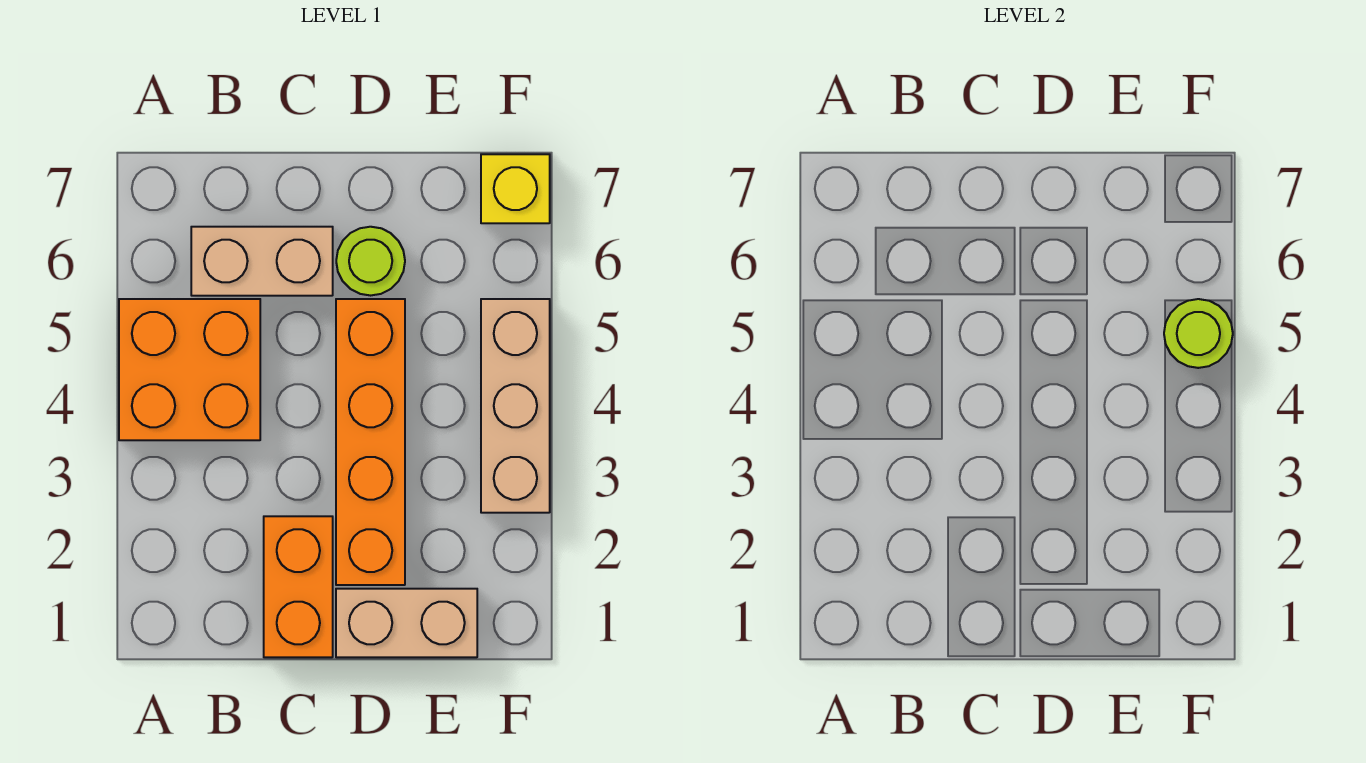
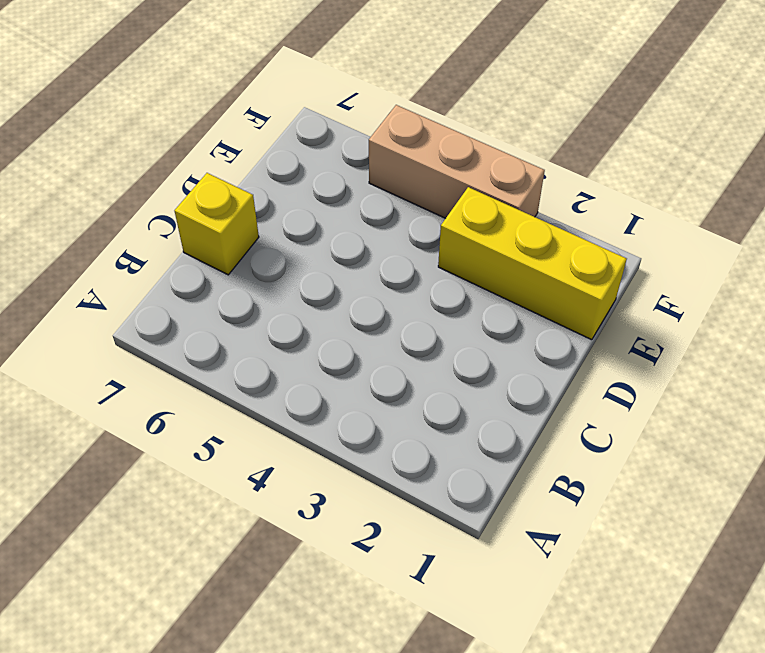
yellow brick C7 level 1 -> yellow brick F7 level 1
yellow brick E1:E3 level 1 -> tan brick D1:E1 level 1
none -> orange brick A4:B5 level 1
none -> tan brick B6:C6 level 1

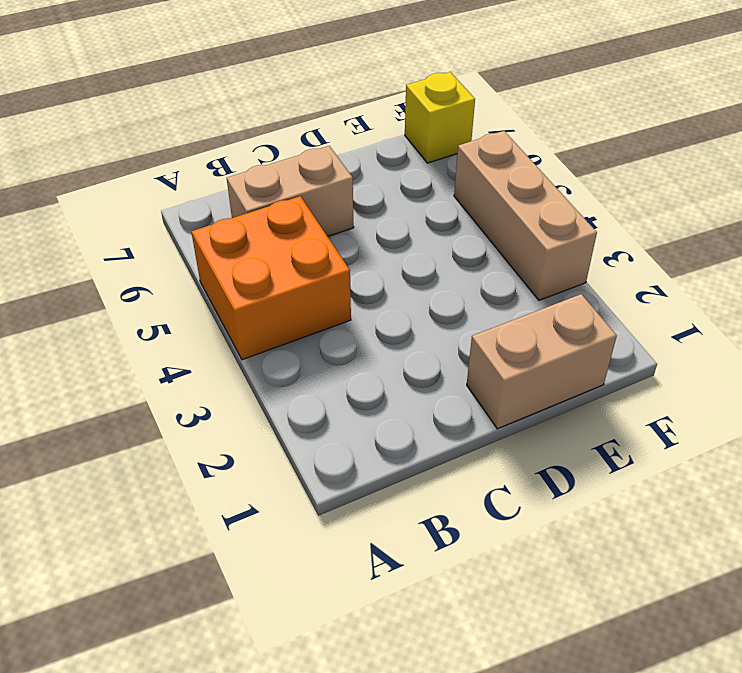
none -> orange brick C1:C2 level 1
none -> orange brick D2:D5 level 1

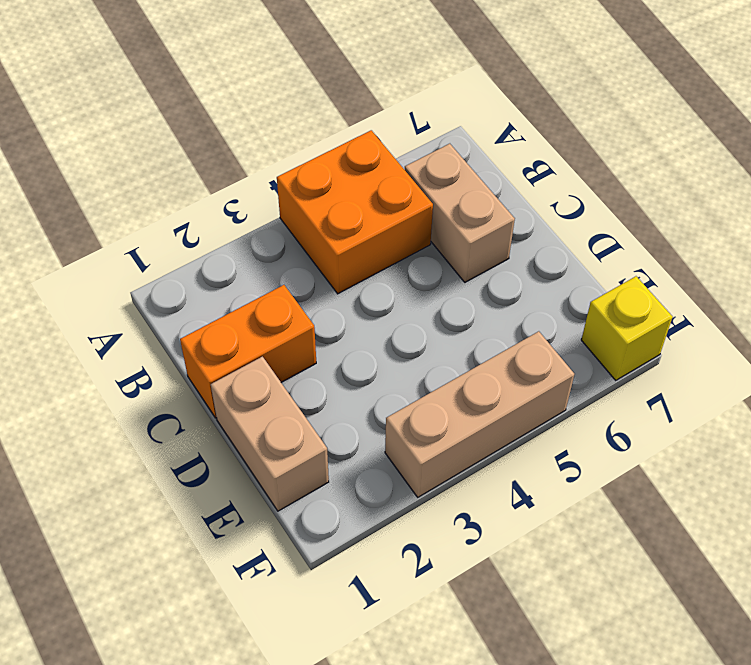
none -> orange brick D2:D5 level 1
none -> lime round brick D6 level 1

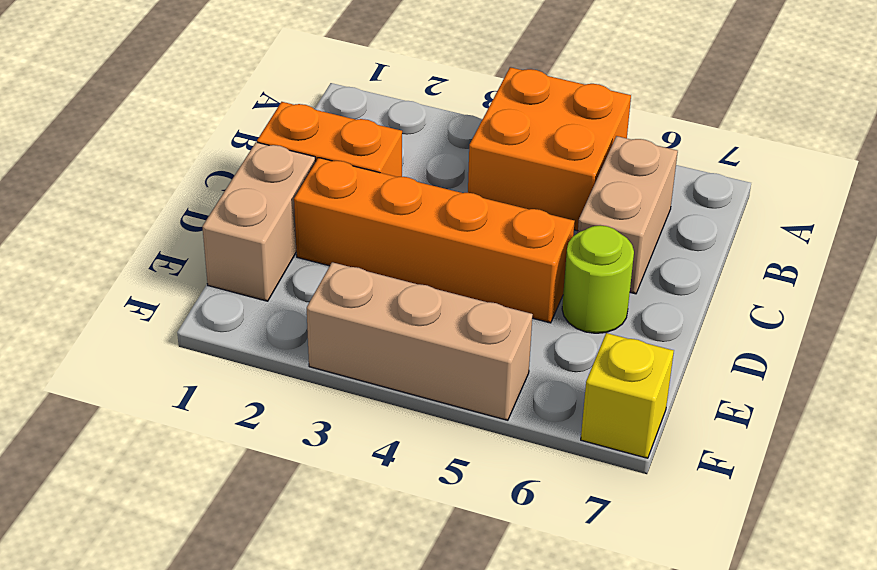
none -> lime round brick F5 level 2

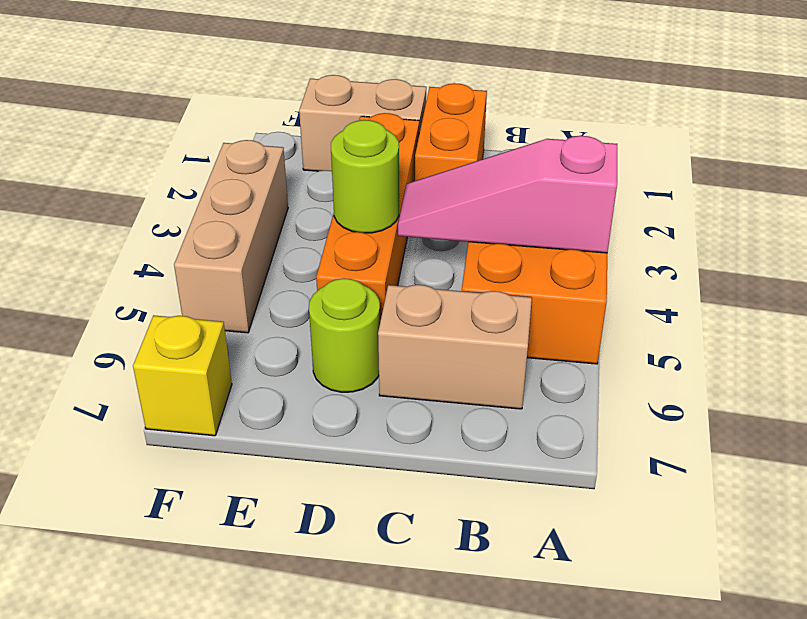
pink slope A4:C4 level 2 top A -> none
lime round brick D4 level 2 -> lime round brick F5 level 2

